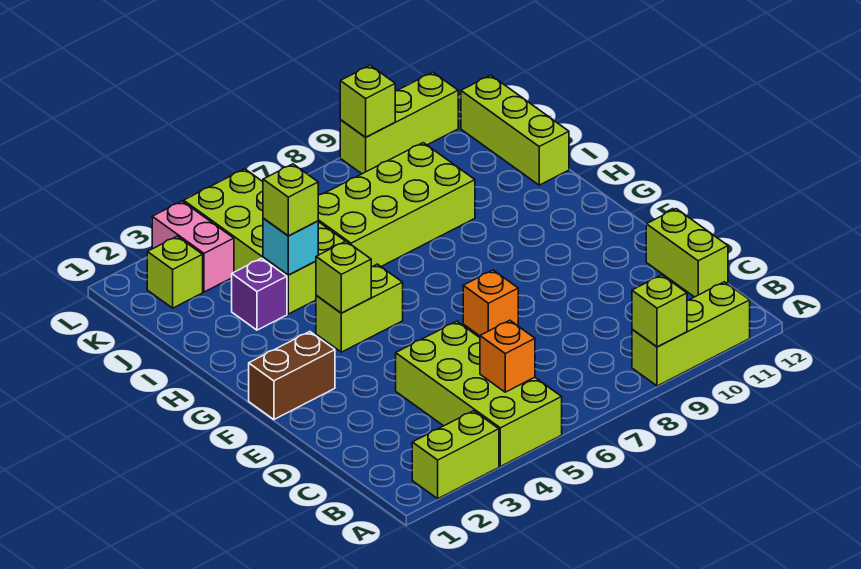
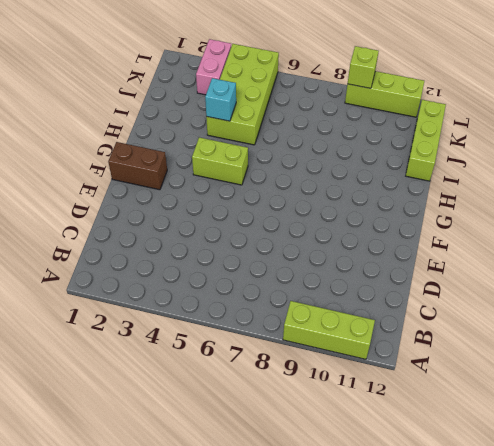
none -> lime brick A2:A3 level 1
none -> lime brick A4:D5 level 1
none -> lime brick C12:D12 level 1

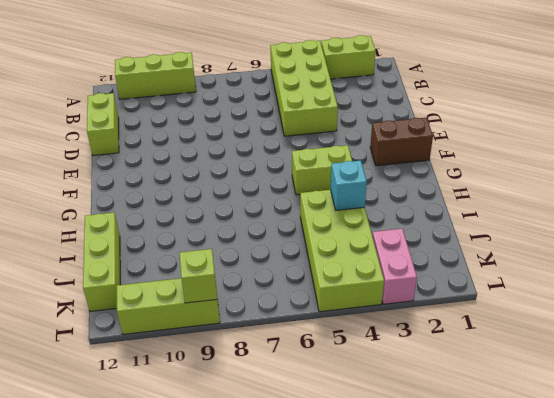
none -> orange brick E7 level 1
none -> purple brick I3 level 1
none -> lime brick I6:J9 level 1

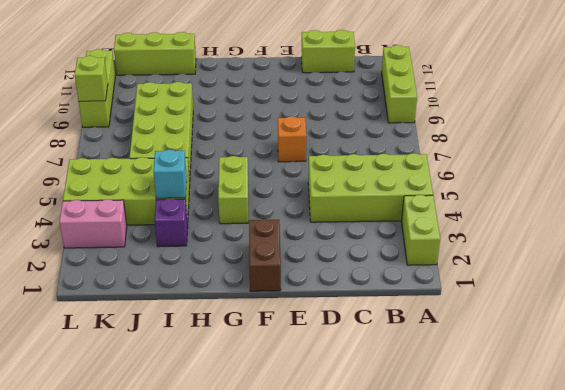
none -> lime brick K2 level 1
none -> lime brick A9 level 2
none -> orange brick B5 level 2

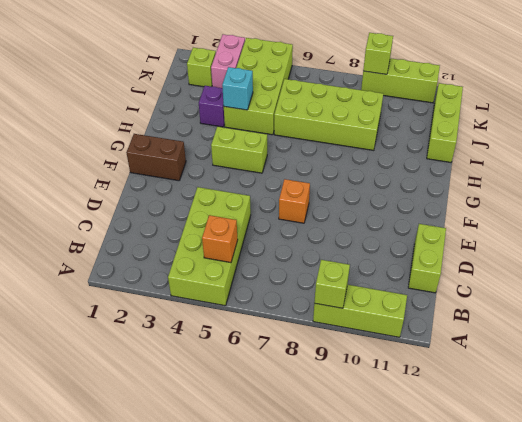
none -> lime brick A2:A3 level 1
none -> lime brick G4 level 2
none -> lime brick I4 level 3

